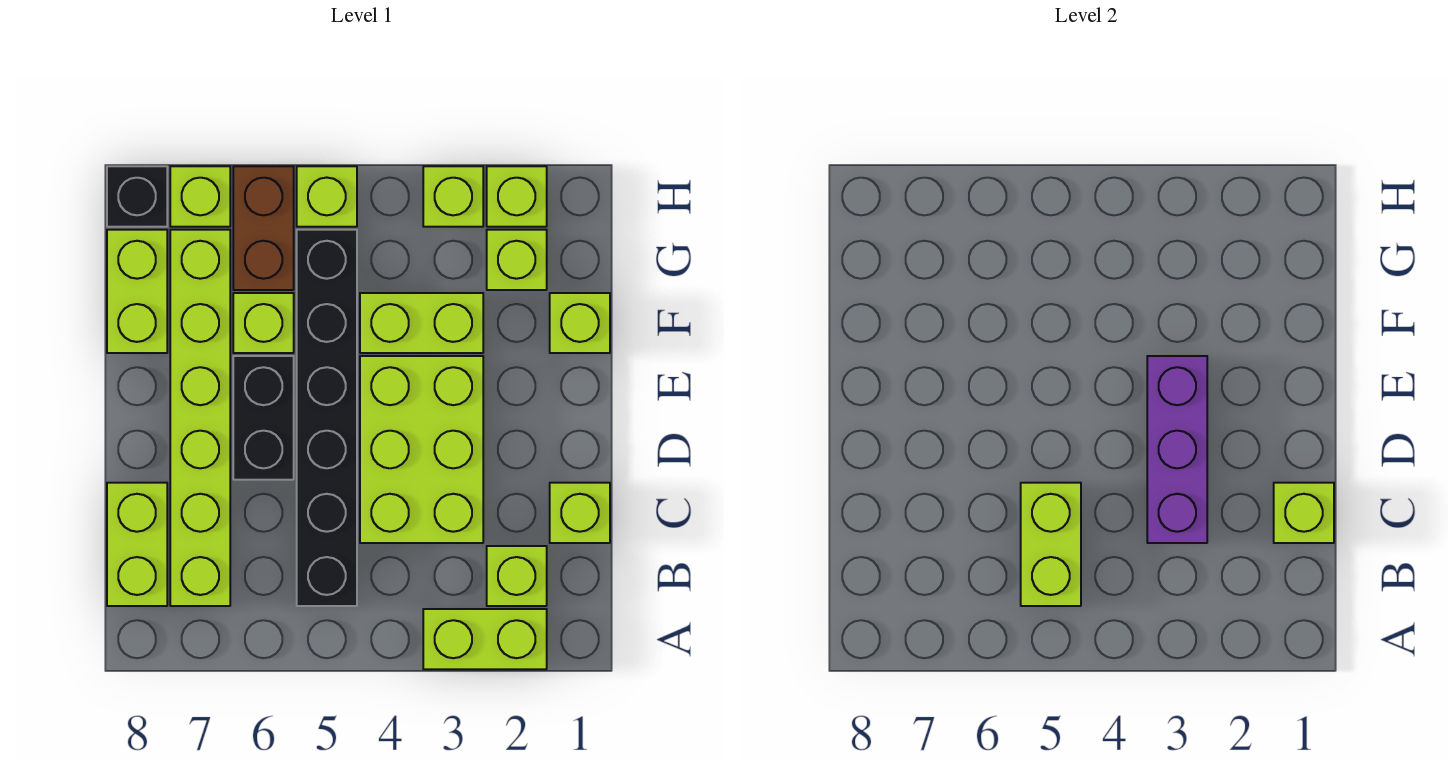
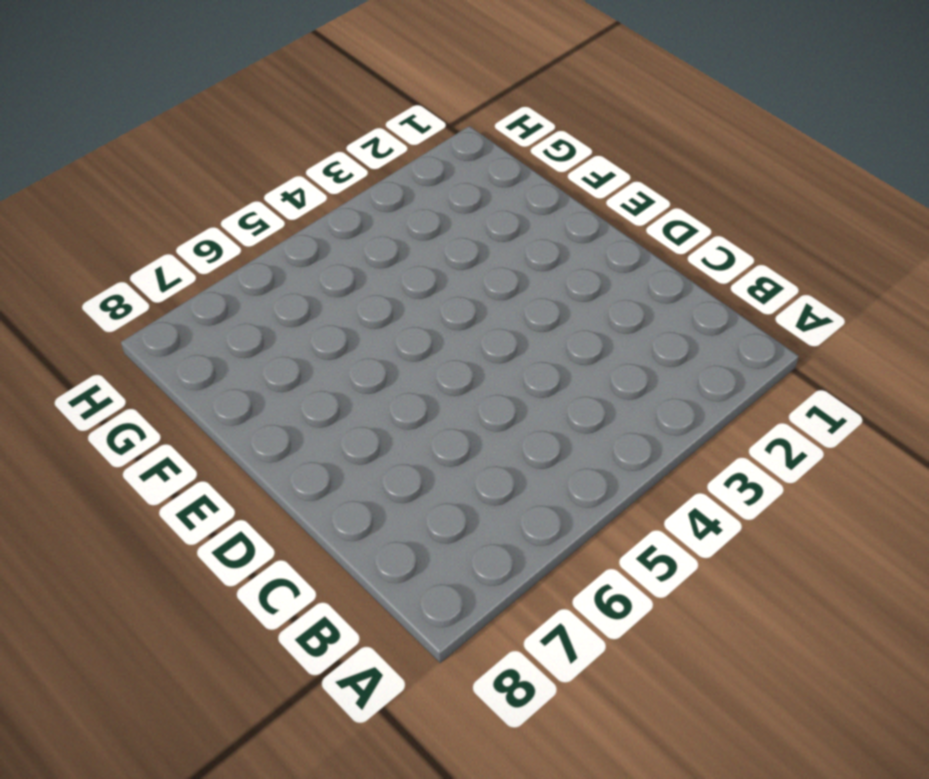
none -> lime brick A2:A3 level 1
none -> lime brick B2 level 1
none -> black brick B5:G5 level 1

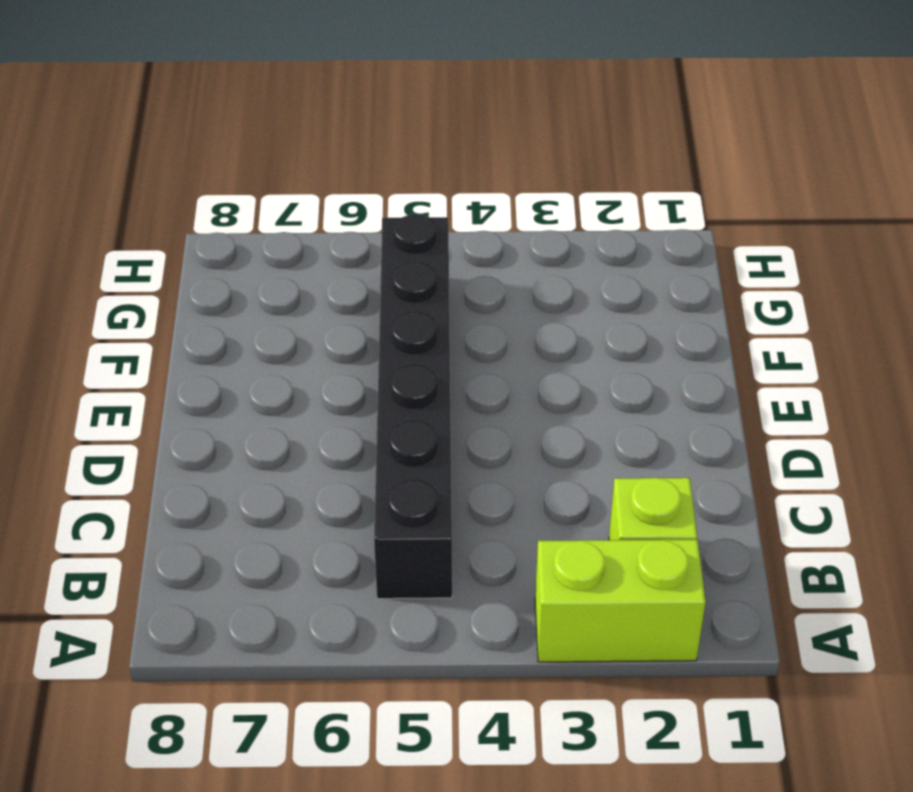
none -> lime brick B7:G7 level 1
none -> lime brick B8:C8 level 1
none -> lime brick C1 level 1

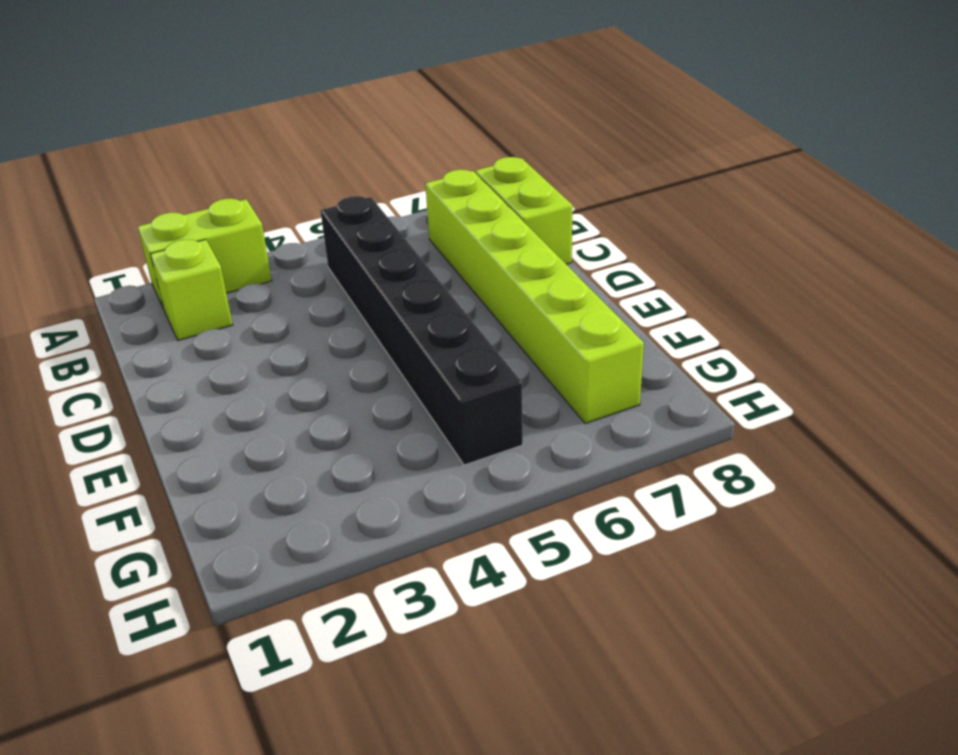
none -> lime brick C1 level 1
none -> lime brick C3:E4 level 1
none -> black brick D6:E6 level 1

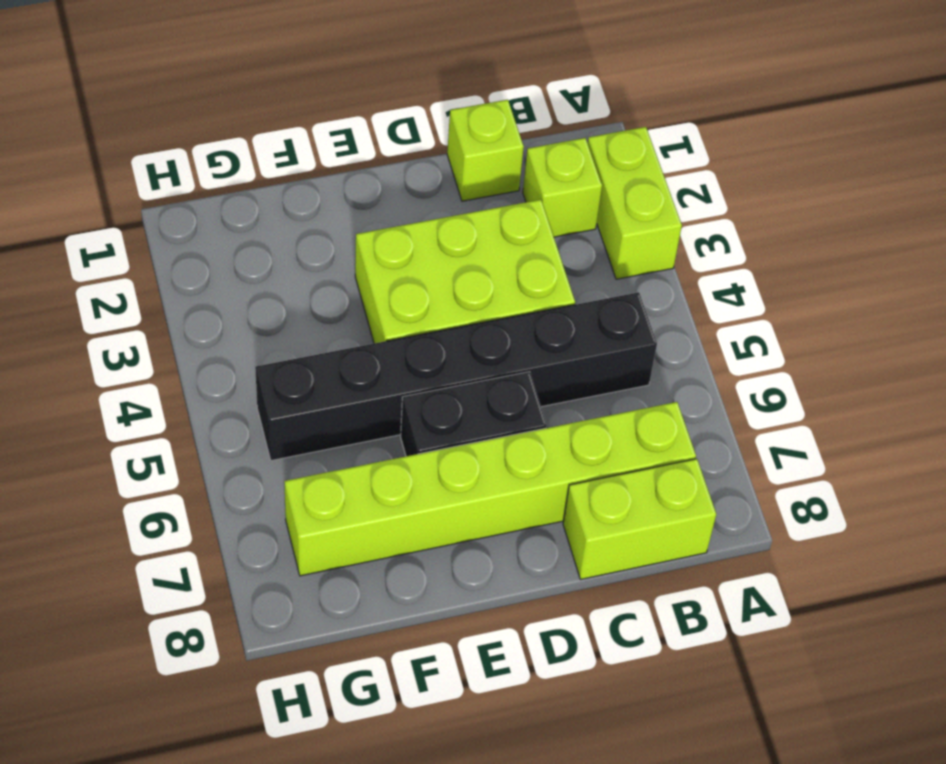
none -> lime brick F1 level 1
none -> lime brick F3:F4 level 1
none -> lime brick F6 level 1

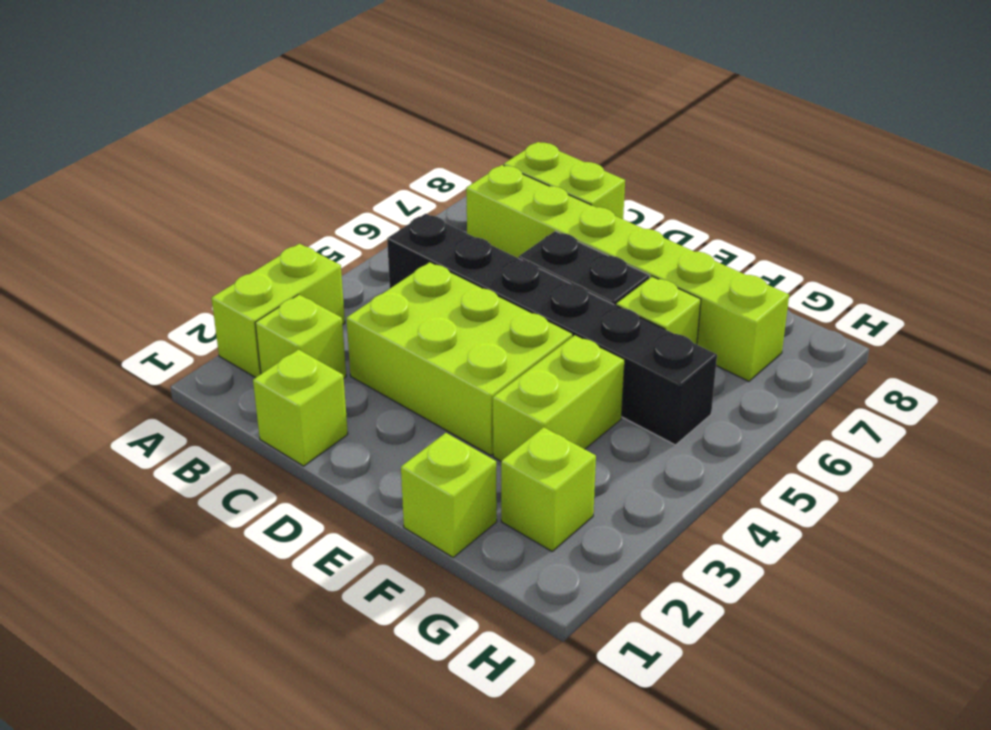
none -> lime brick F8:G8 level 1
none -> brown brick G6:H6 level 1
none -> lime brick H2 level 1

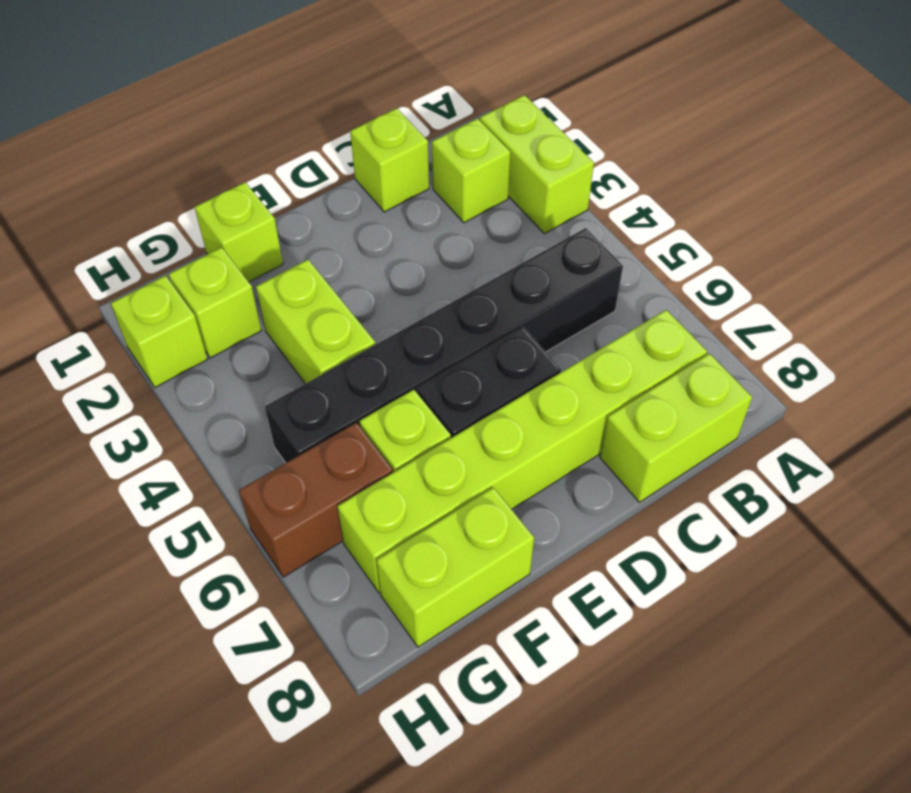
none -> lime brick C3:E4 level 1
none -> lime brick H3 level 1
none -> lime brick H5 level 1

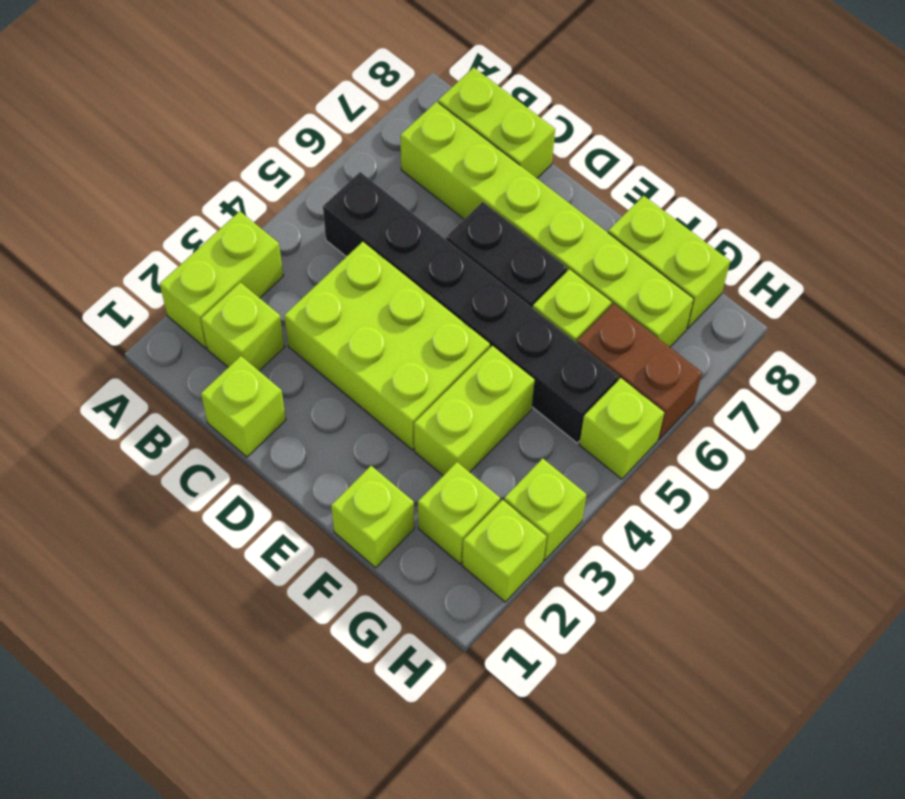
none -> lime brick H7 level 1
none -> black brick H8 level 1
none -> lime brick B5:C5 level 2

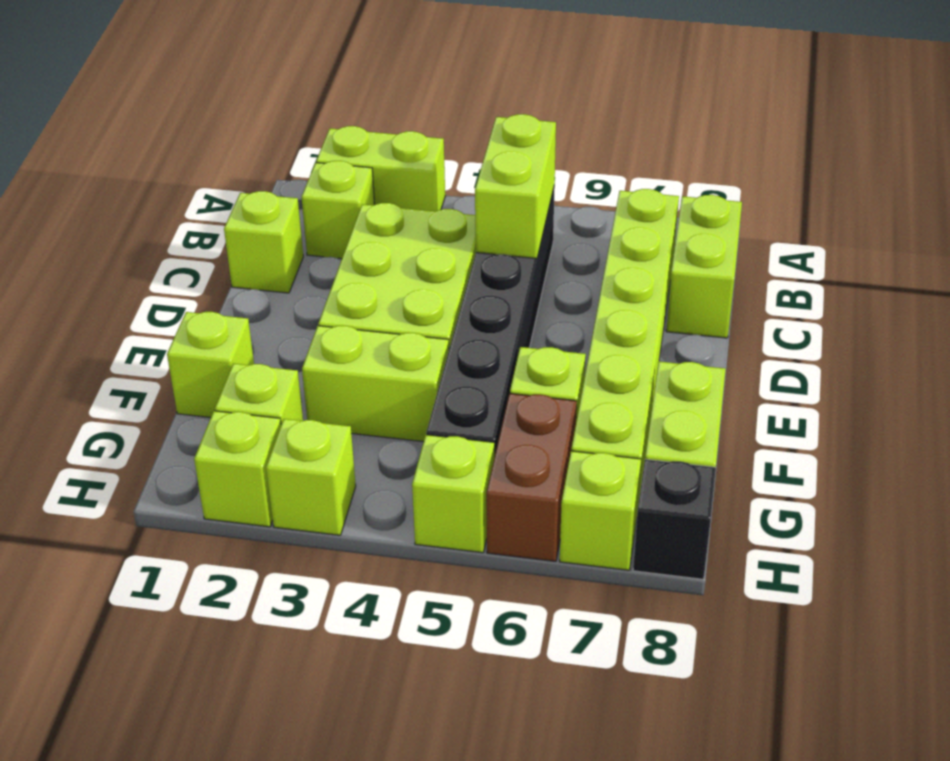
none -> black brick D6:E6 level 1
none -> lime brick C1 level 2
none -> purple brick C3:E3 level 2

